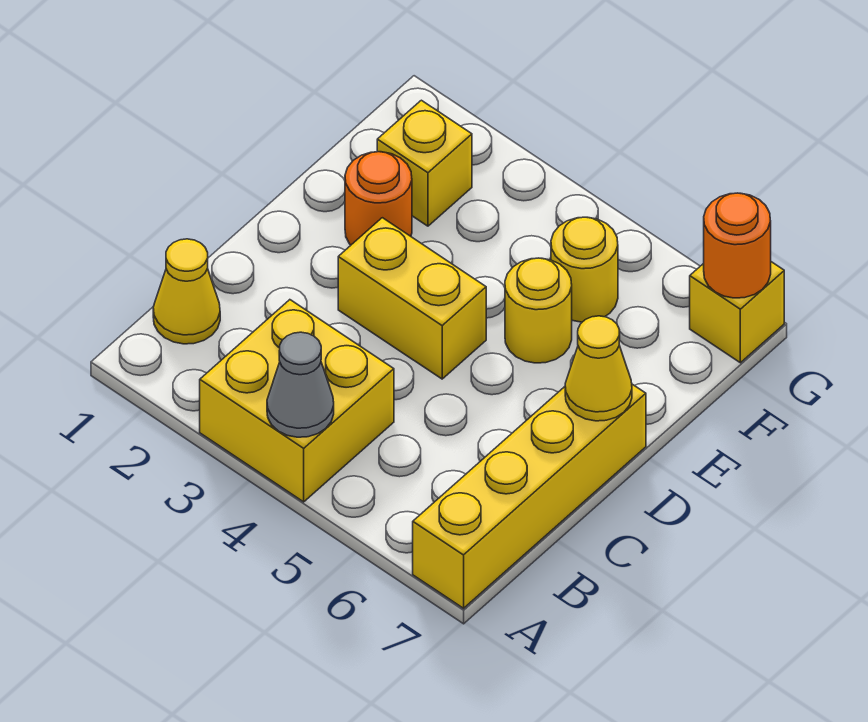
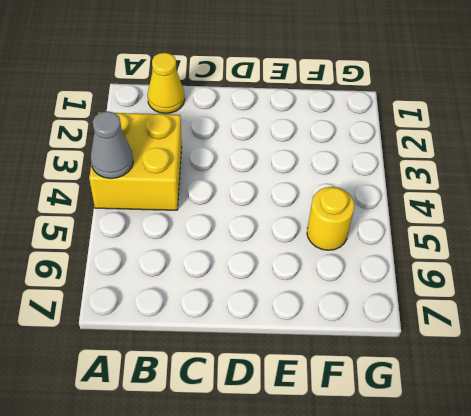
none -> yellow brick A7:D7 level 1
none -> yellow brick D3:D4 level 1
none -> orange round brick E2 level 1

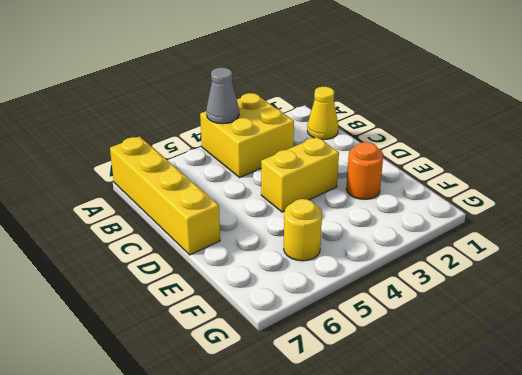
none -> yellow round brick E5 level 1
none -> yellow brick F2 level 1
none -> yellow brick G7 level 1

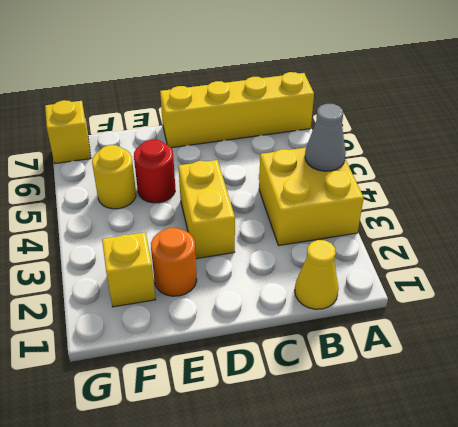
red round brick E5 level 1 -> yellow round brick E5 level 1
none -> yellow cone D7 level 2
none -> orange round brick G7 level 2

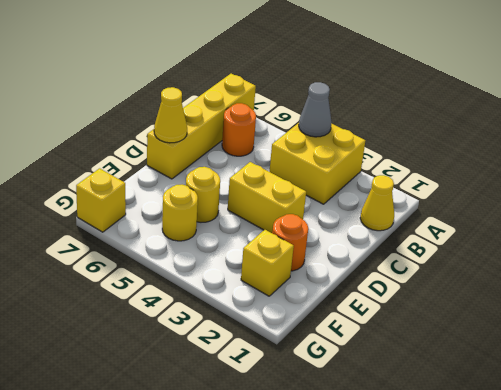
orange round brick B6 level 1 -> orange round brick G7 level 2

